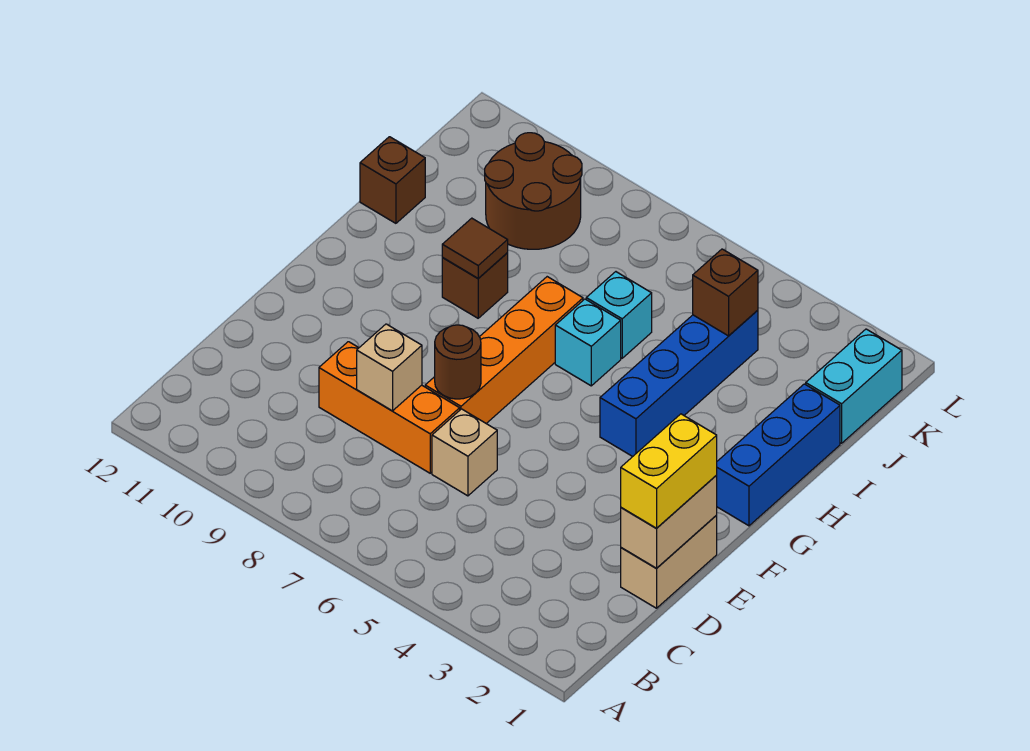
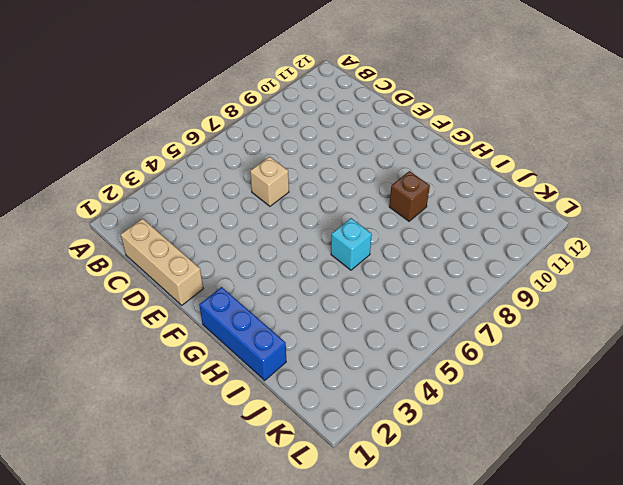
tan brick C1:E1 level 1 -> tan brick D1:E1 level 1
none -> orange brick D7:D9 level 1
none -> orange brick E7:H7 level 1
none -> blue brick G4:J4 level 1

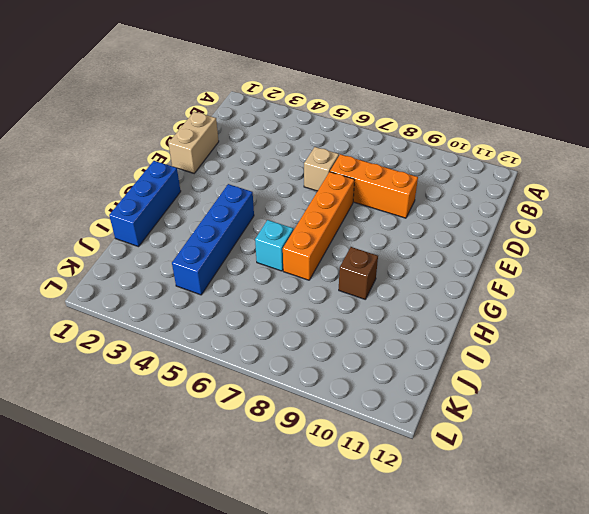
none -> cyan brick I6 level 1
none -> brown brick I12 level 1
none -> cyan brick J1:K1 level 1

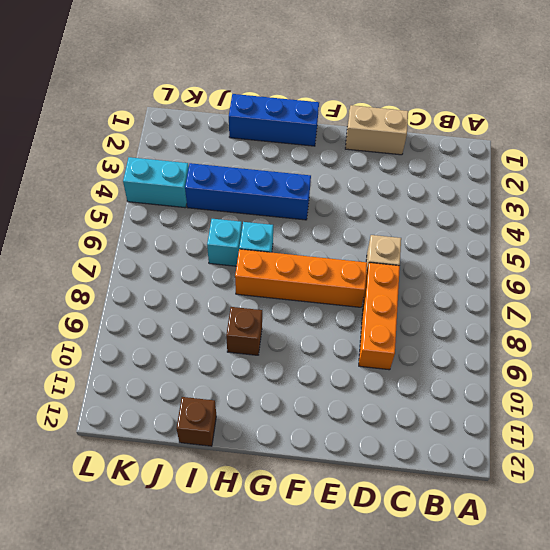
cyan brick K4:L4 level 1 -> cyan brick J1:K1 level 1
none -> brown round brick J9:K10 level 1
none -> tan brick D1:E1 level 2
none -> tan brick D8 level 2

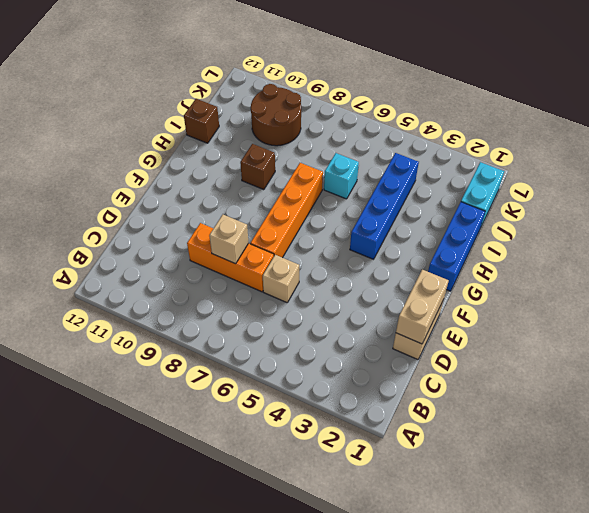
none -> cyan brick H6 level 1
none -> brown round brick E7 level 2
none -> brown tile H9 level 2

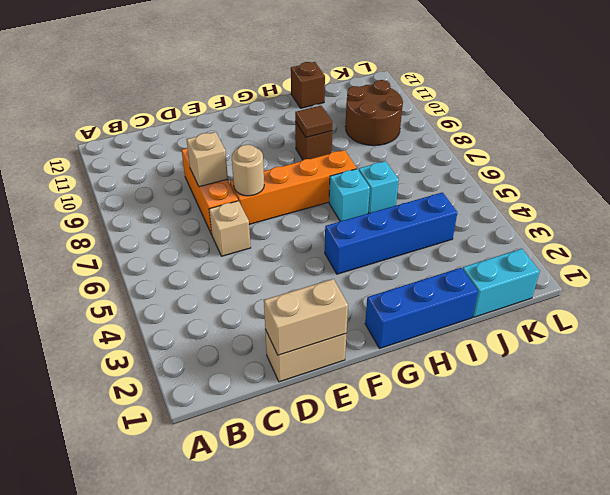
tan round brick E7 level 2 -> brown round brick E7 level 2
none -> brown brick J4 level 2
none -> yellow brick D1:E1 level 3

